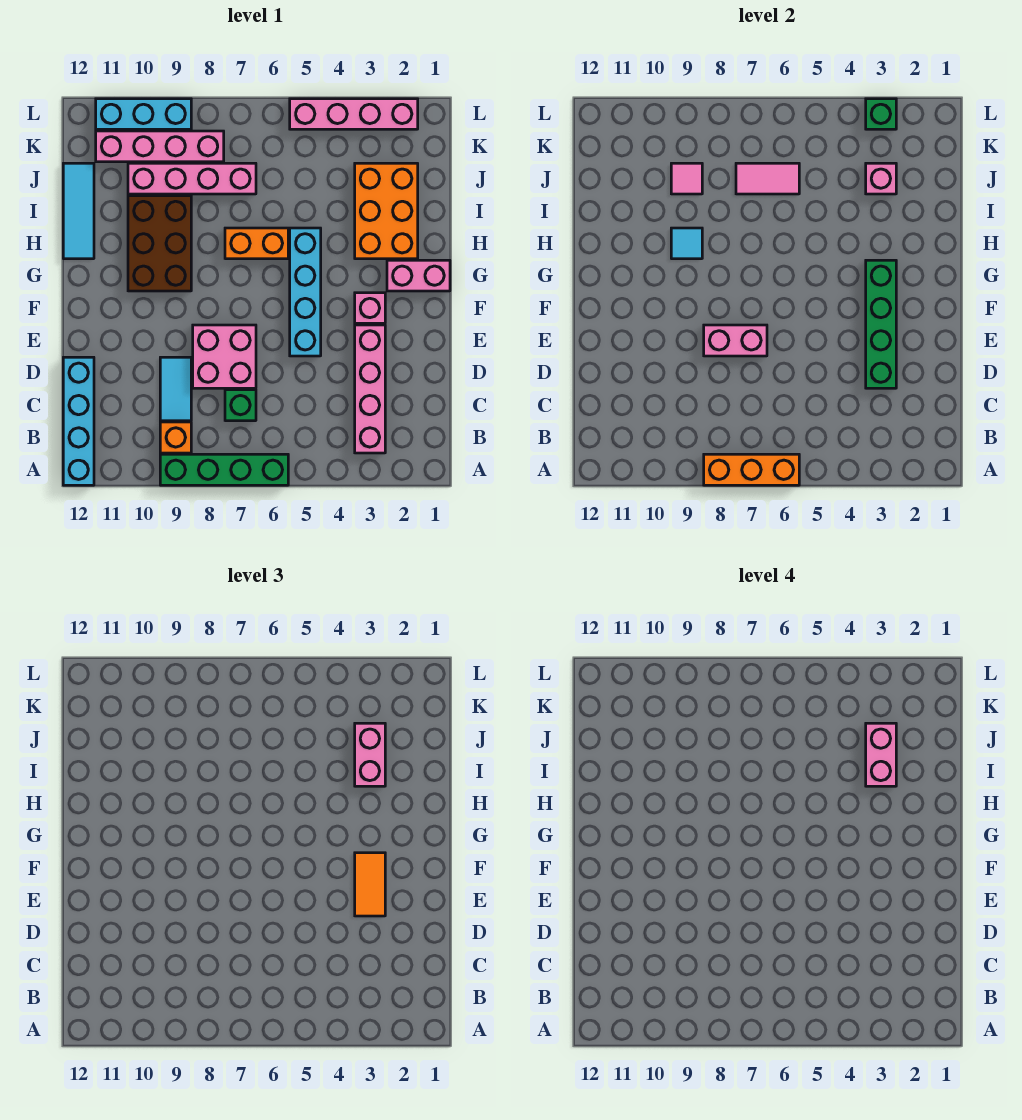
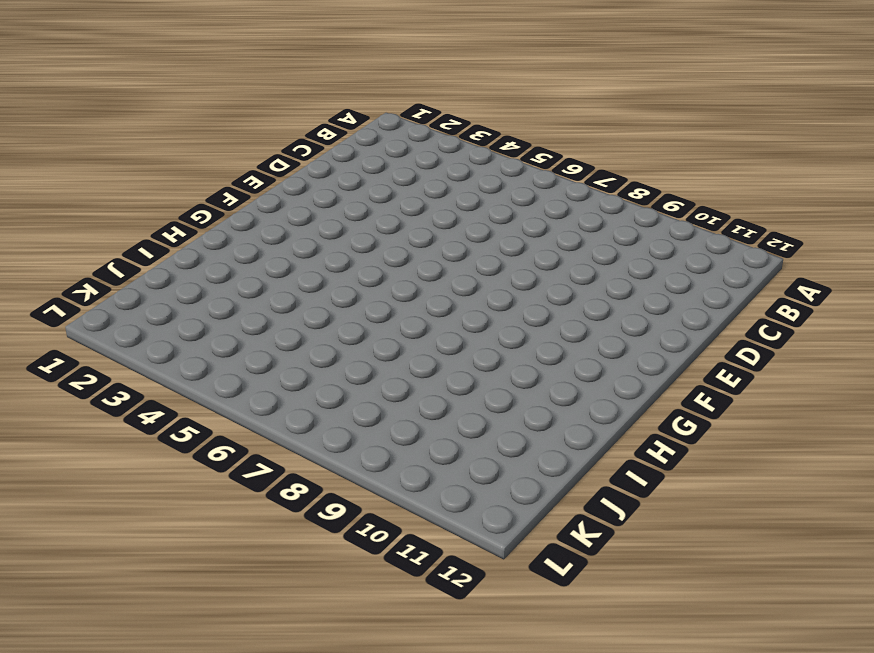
none -> green brick A6:A9 level 1
none -> cyan brick A12:D12 level 1
none -> pink brick B3:E3 level 1

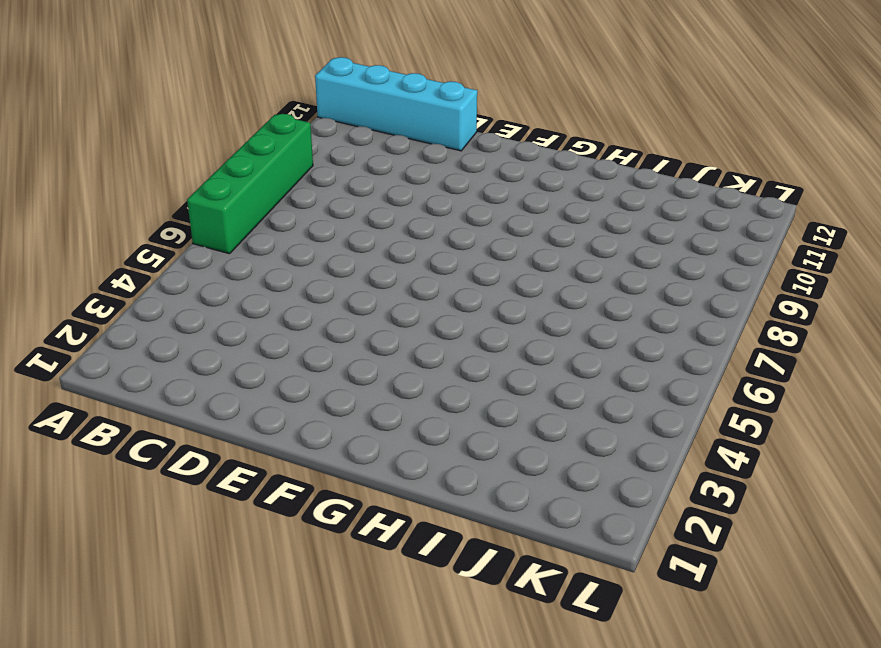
none -> pink brick B3:E3 level 1
none -> orange brick B9 level 1
none -> green brick C7 level 1

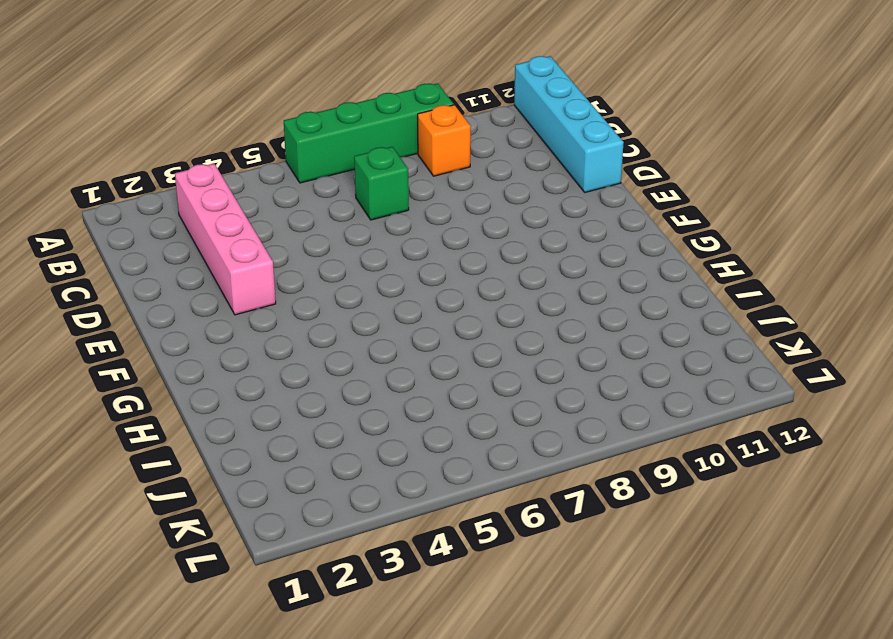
none -> cyan tile C9:D9 level 1
none -> pink brick D7:E8 level 1
none -> cyan brick E5:H5 level 1

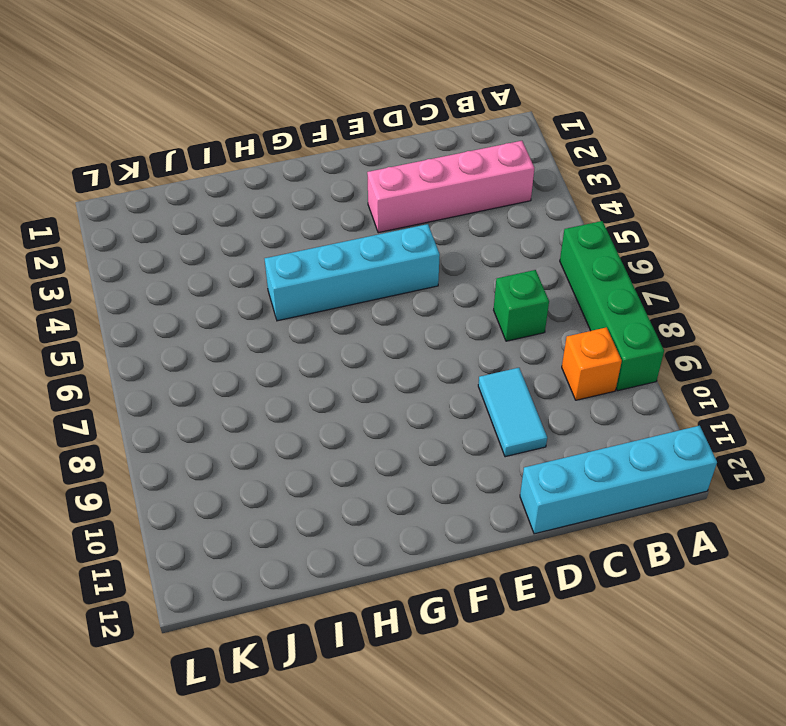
cyan tile D9:D10 level 1 -> cyan tile C9:D9 level 1
none -> pink brick D7:E8 level 1
none -> pink brick F3 level 1
none -> pink brick G1:G2 level 1

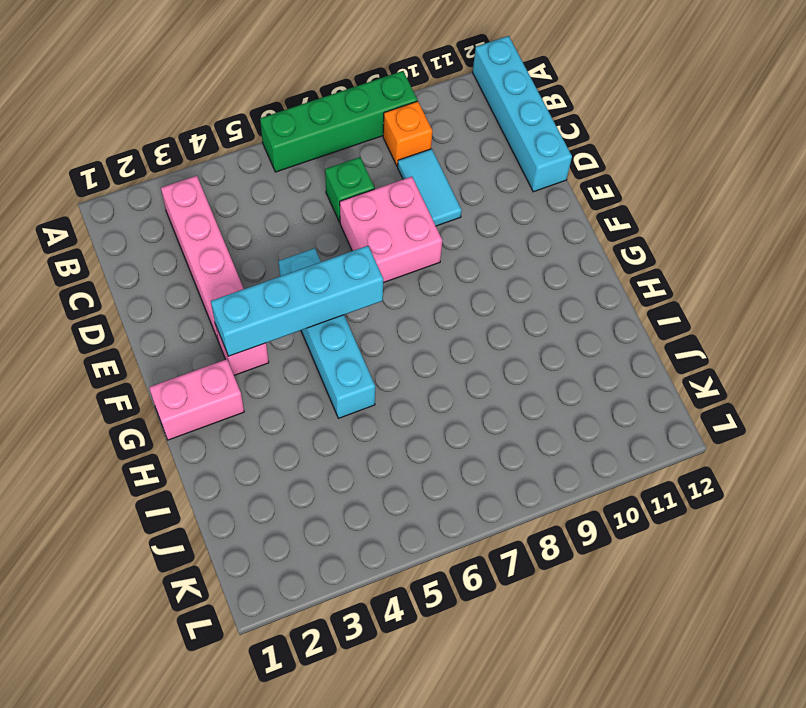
cyan brick F3:F6 level 2 -> green brick D3:G3 level 2
none -> brown brick G9:I10 level 1
none -> orange brick H2:J3 level 1
none -> orange brick H6:H7 level 1

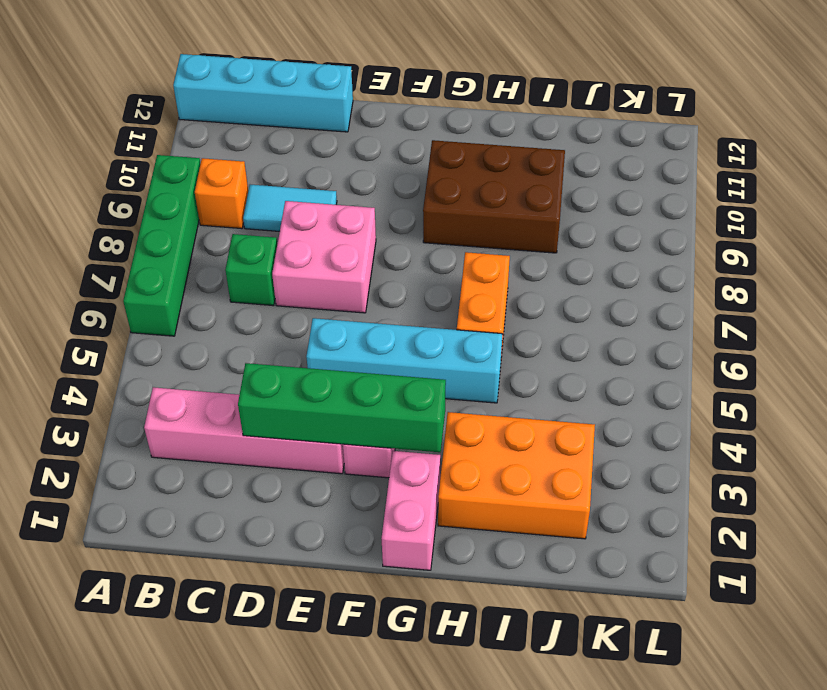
none -> cyan tile H12:J12 level 1
none -> pink brick J7:J10 level 1
none -> pink brick K8:K11 level 1

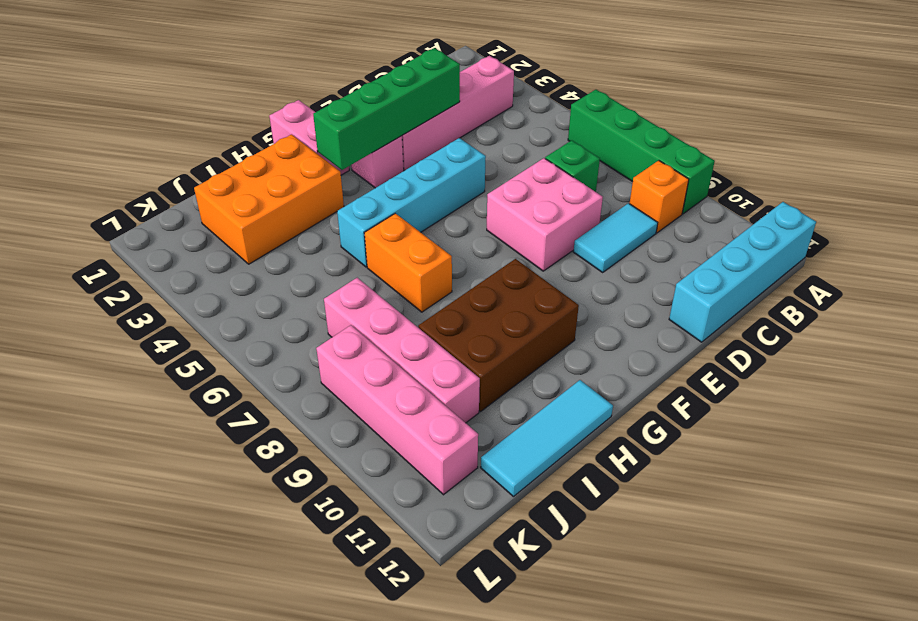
none -> pink brick L2:L5 level 1
none -> cyan brick L9:L11 level 1
none -> orange brick A6:A8 level 2

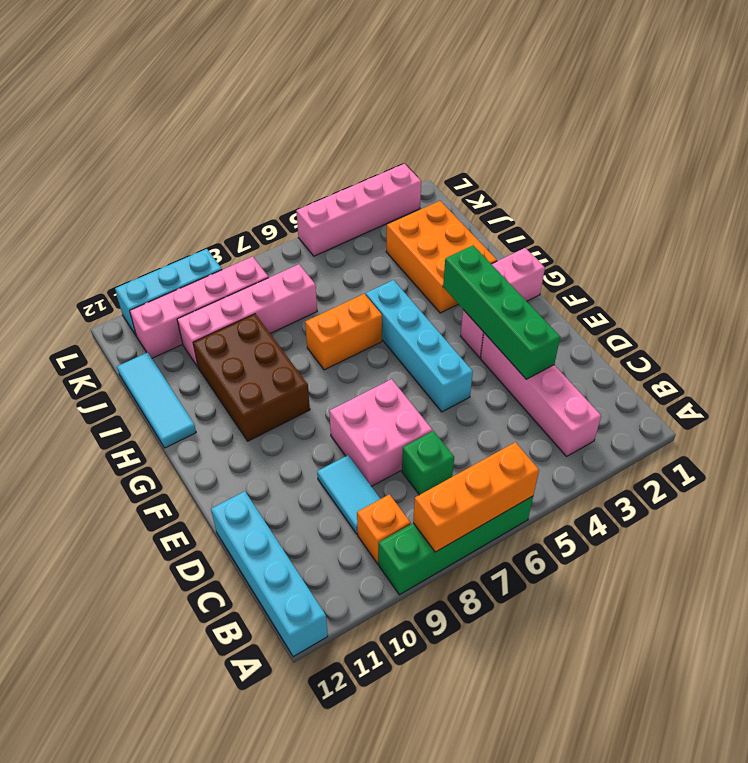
none -> pink brick E7:E8 level 2
none -> cyan tile H9 level 2
none -> pink brick J3 level 2

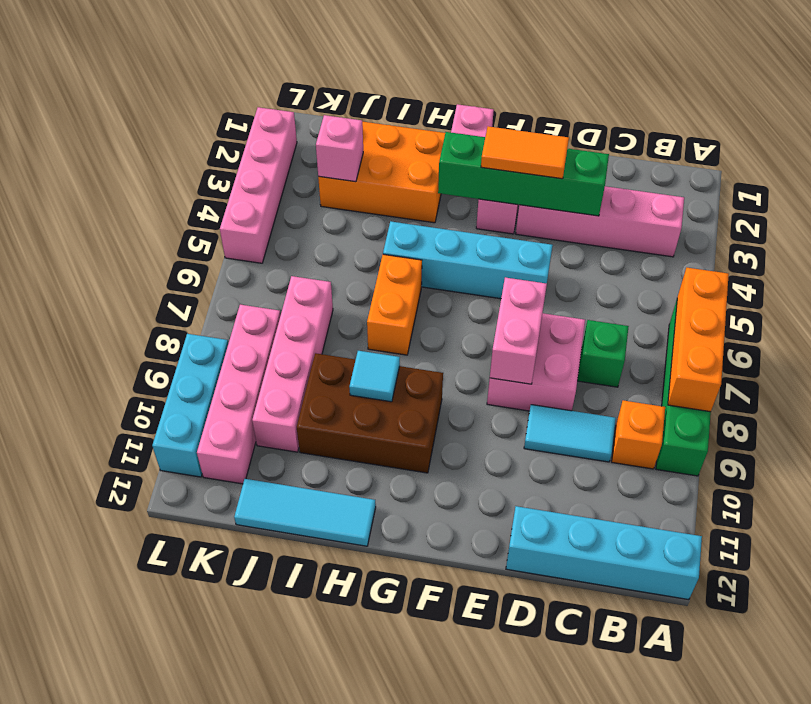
none -> pink tile J6:J7 level 2
none -> pink tile J9 level 2
none -> green brick L3 level 2

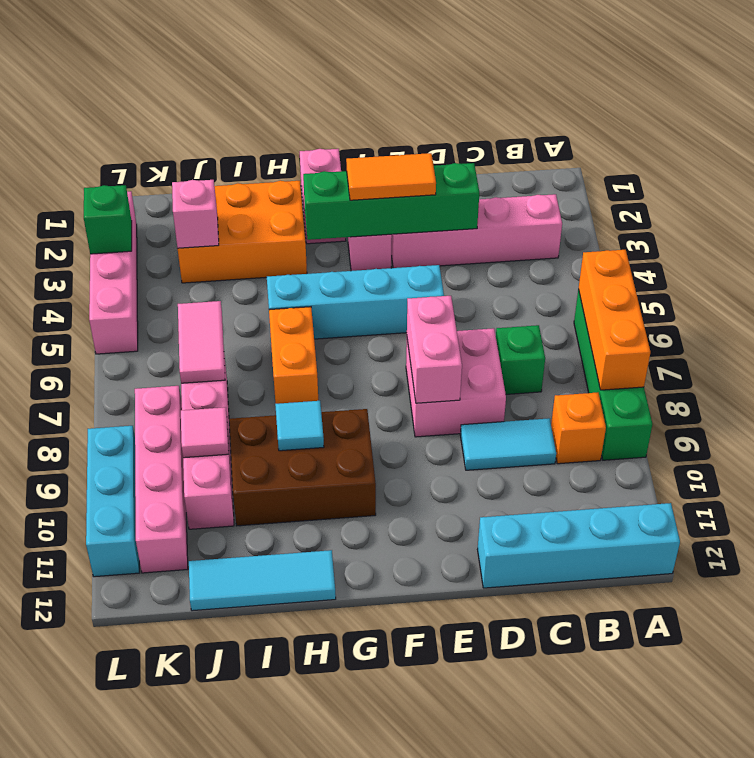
none -> pink brick I3:J3 level 3
none -> pink brick I3:J3 level 4

